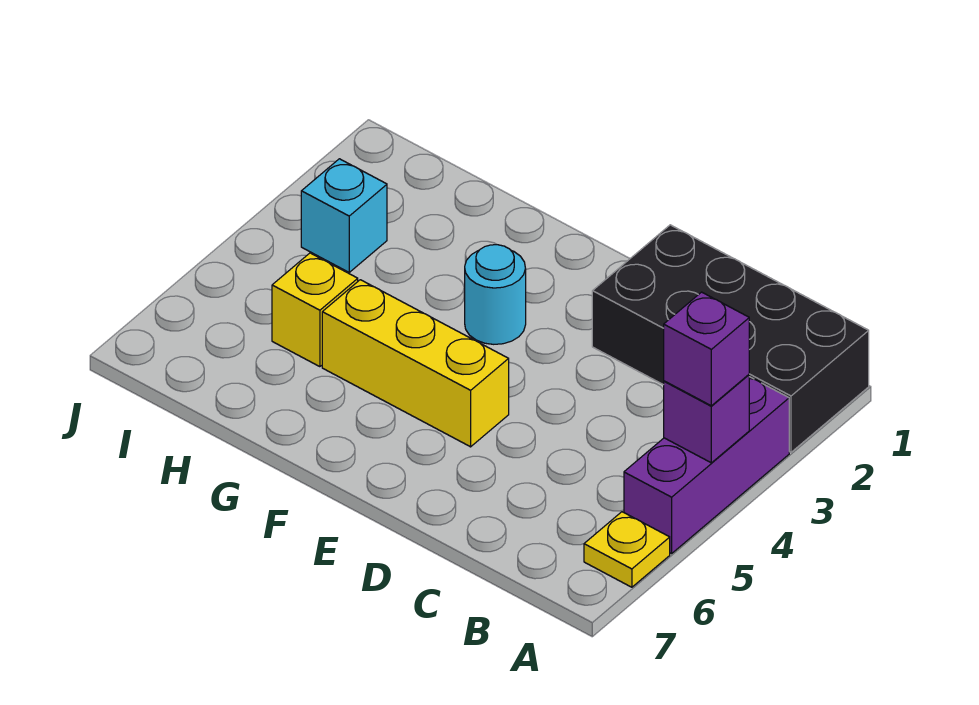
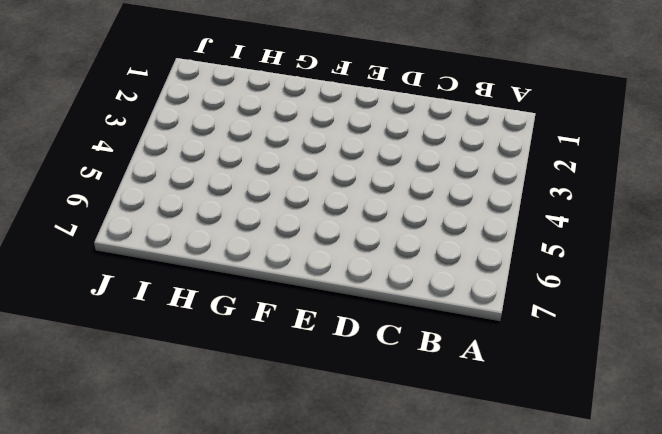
none -> black brick A1:D2 level 1
none -> purple brick A3:A5 level 1

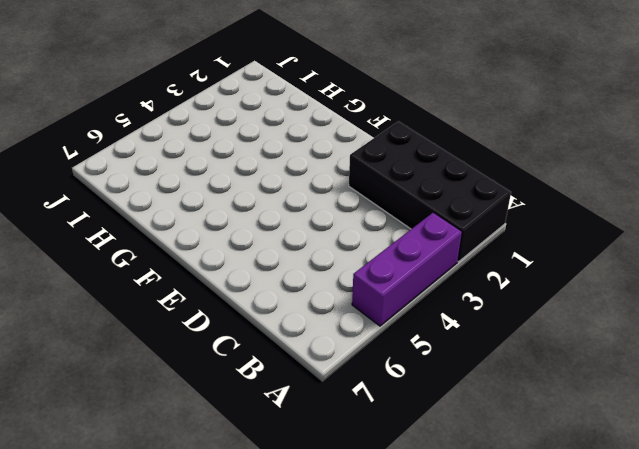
none -> yellow plate A6 level 1
none -> yellow brick E5:G5 level 1

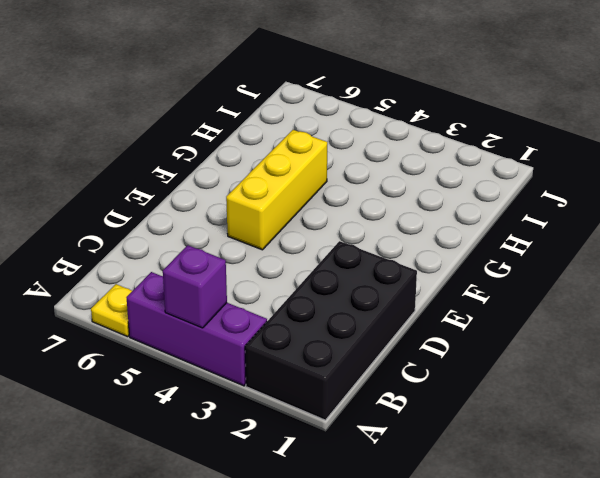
none -> cyan round brick F3 level 1
none -> yellow brick H5 level 1

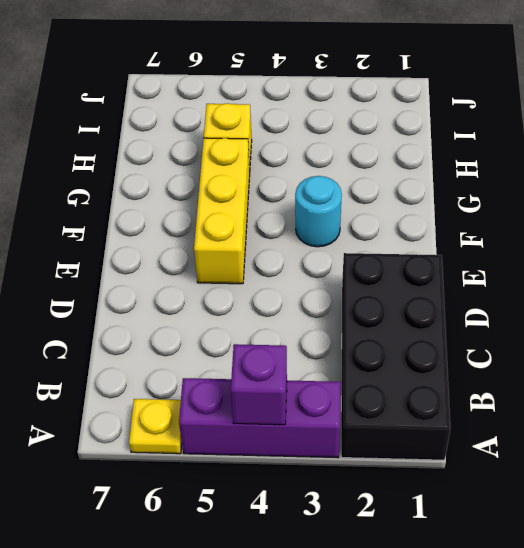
none -> cyan brick I3 level 1
none -> purple brick A4 level 3

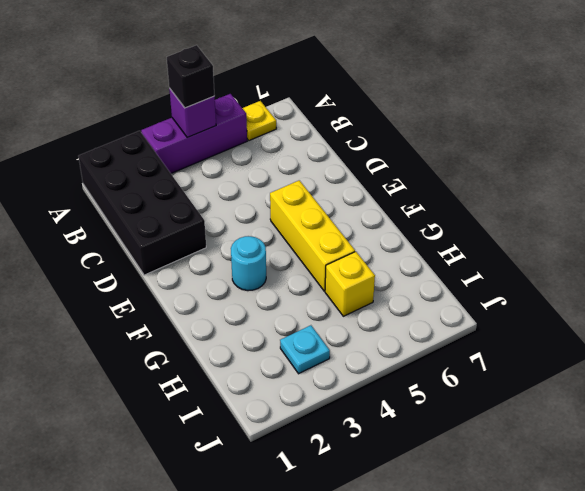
black brick A4 level 3 -> purple brick A4 level 3
cyan plate I3 level 1 -> cyan brick I3 level 1

